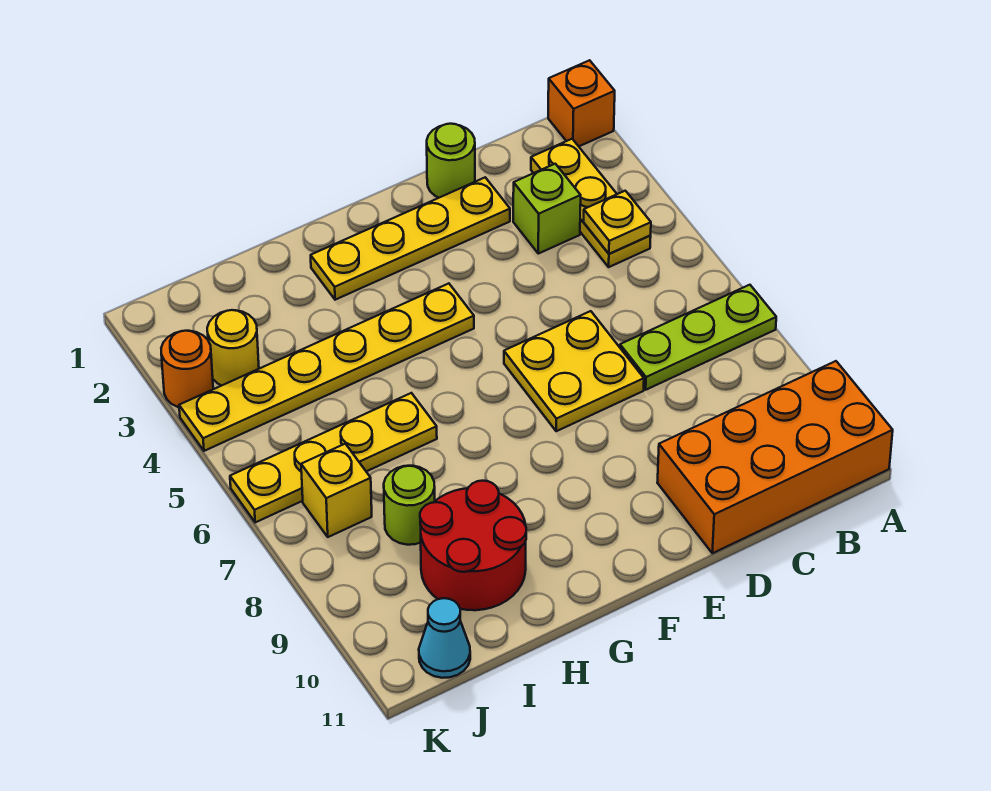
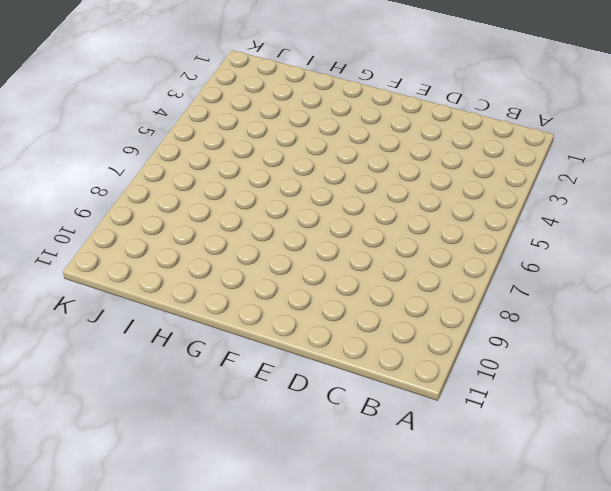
none -> orange brick A1 level 1
none -> lime plate A7:C7 level 1
none -> orange brick A10:D11 level 1

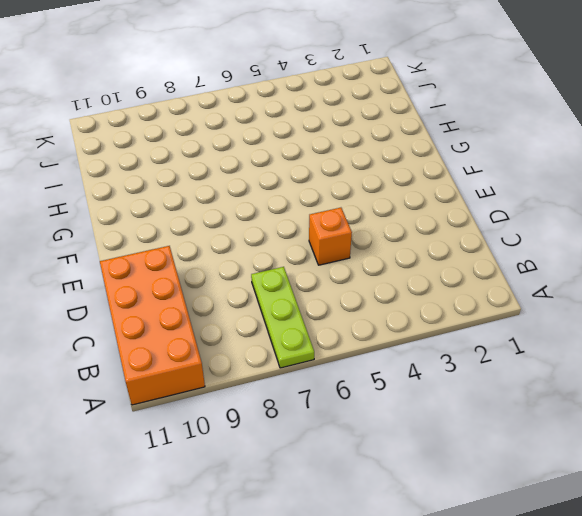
orange brick D5 level 1 -> orange brick A1 level 1
none -> yellow plate B2:B4 level 1
none -> lime brick C3 level 1
none -> lime round brick D1 level 1

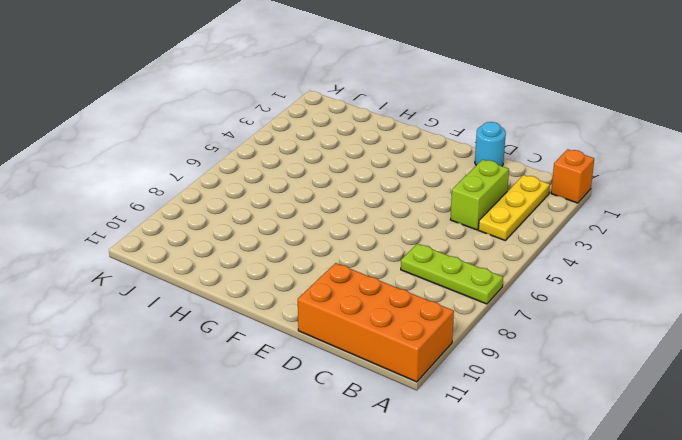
lime brick C3:C4 level 1 -> lime brick C3 level 1
cyan round brick D1 level 1 -> lime round brick D1 level 1
none -> yellow plate D2:G2 level 1
none -> yellow plate D6:E7 level 1
none -> yellow plate F4:K4 level 1

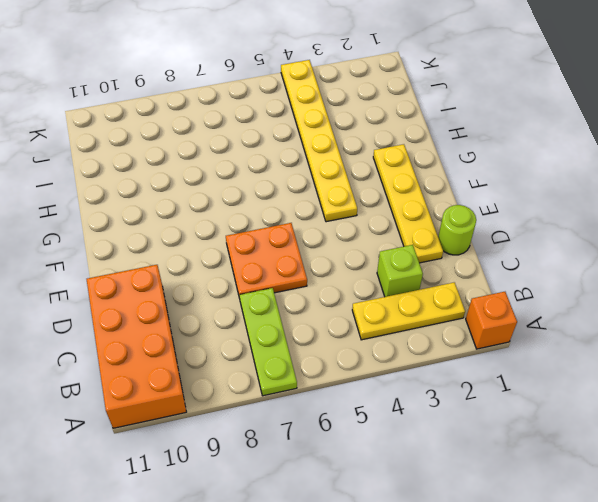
orange plate D6:E7 level 1 -> yellow plate D6:E7 level 1
none -> yellow plate H6:K6 level 1
none -> red round brick H9:I10 level 1
none -> lime round brick I8 level 1

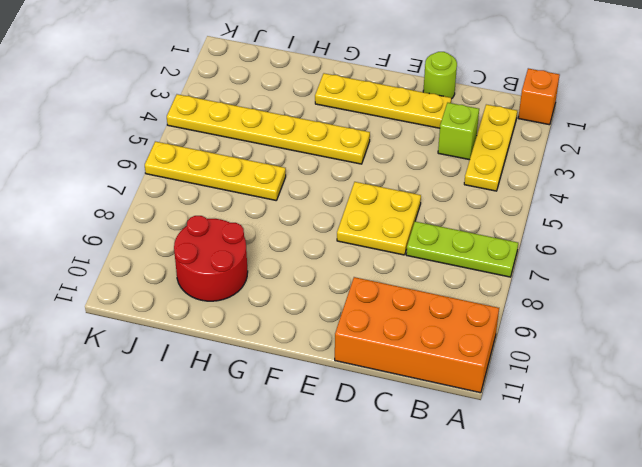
none -> lime round brick I8 level 1
none -> yellow round brick J3 level 1
none -> yellow brick J7 level 1

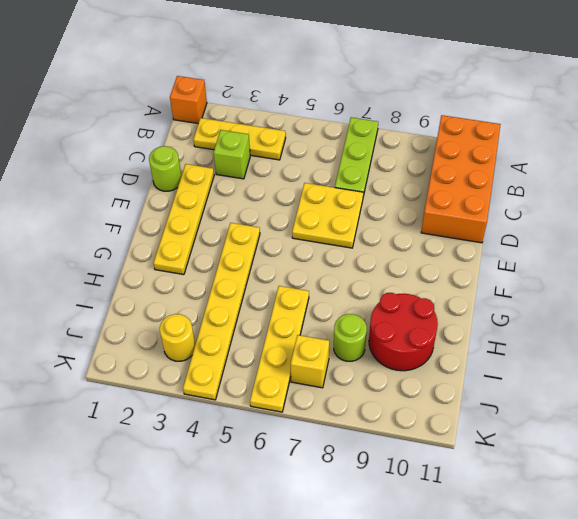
none -> cyan cone J11 level 1
none -> orange round brick K3 level 1
none -> yellow plate B4 level 2

